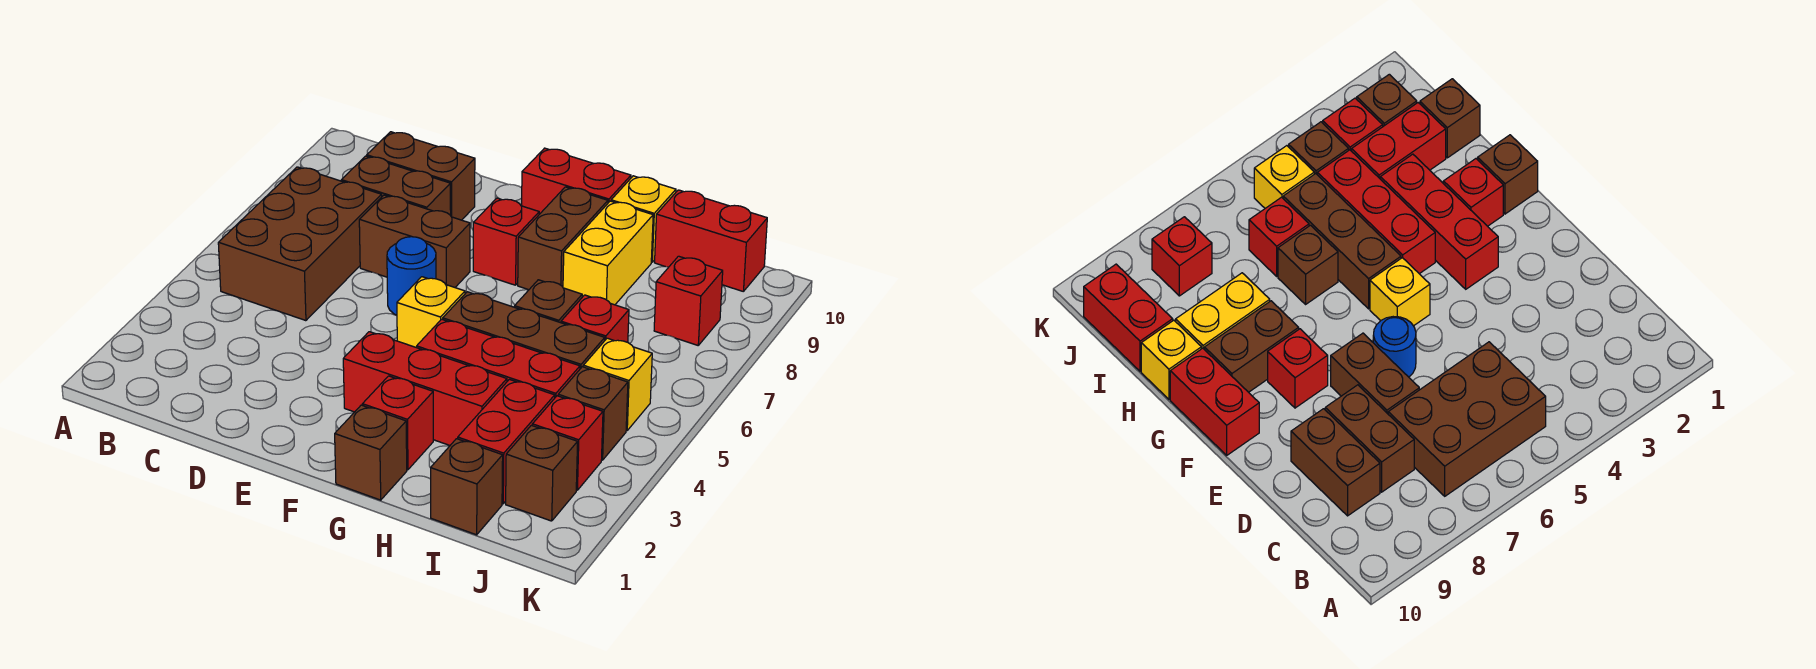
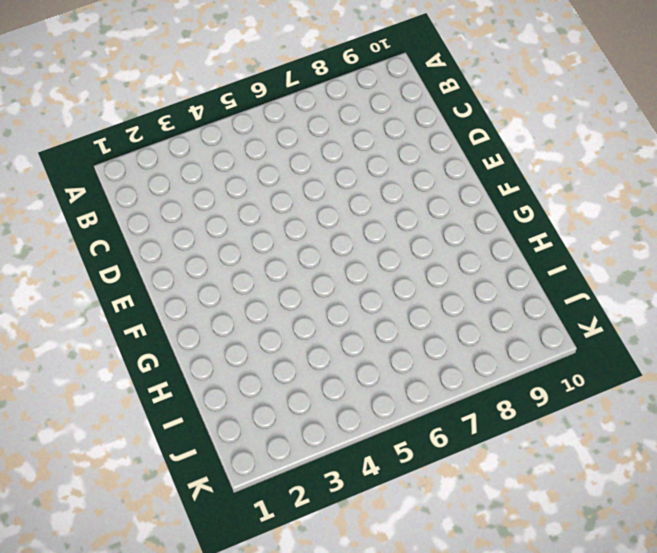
none -> brown brick B5:C7 level 1
none -> brown brick C8:D8 level 1
none -> brown brick C9:D9 level 1

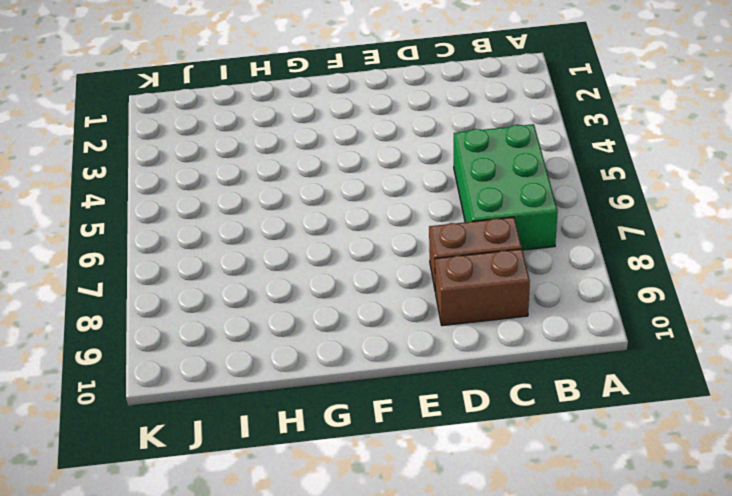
green brick B5:C7 level 1 -> brown brick B5:C7 level 1
none -> brown brick D7:E7 level 1
none -> blue round brick E6 level 1
none -> red brick F3:H3 level 1

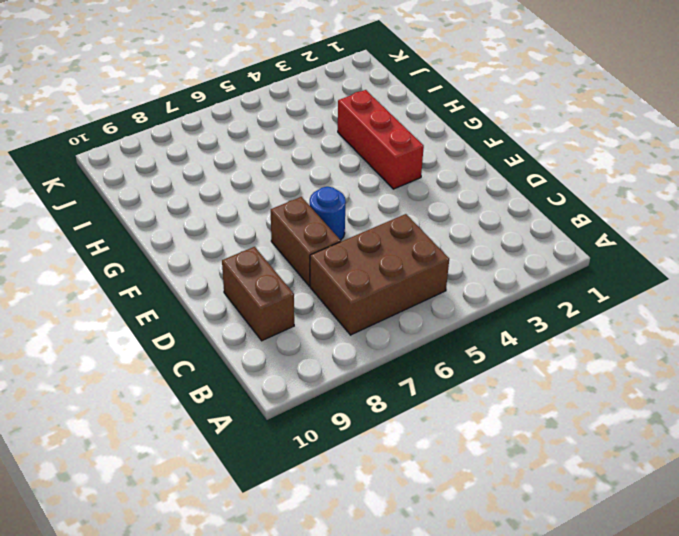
none -> brown brick C8:D8 level 1
none -> yellow brick F5 level 1
none -> red brick F8 level 1

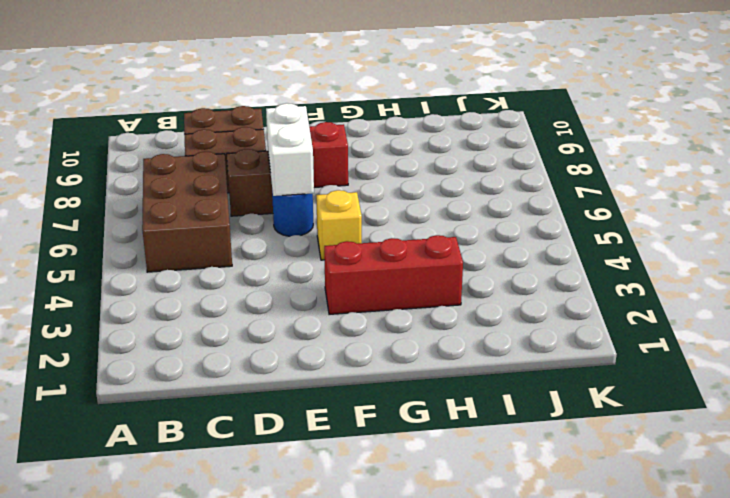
white brick E6:E7 level 2 -> none
none -> red brick F10:G10 level 1
none -> brown brick G1 level 1
none -> red brick G2 level 1

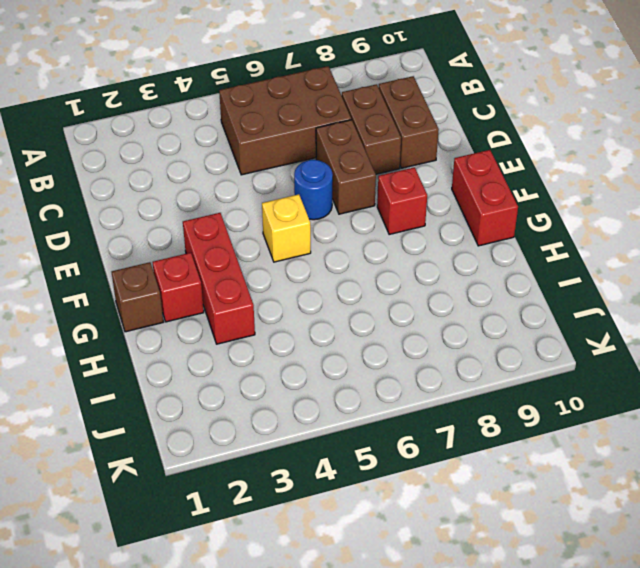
none -> red brick G4:I4 level 1
none -> brown brick G5:I5 level 1
none -> brown brick G8:G9 level 1

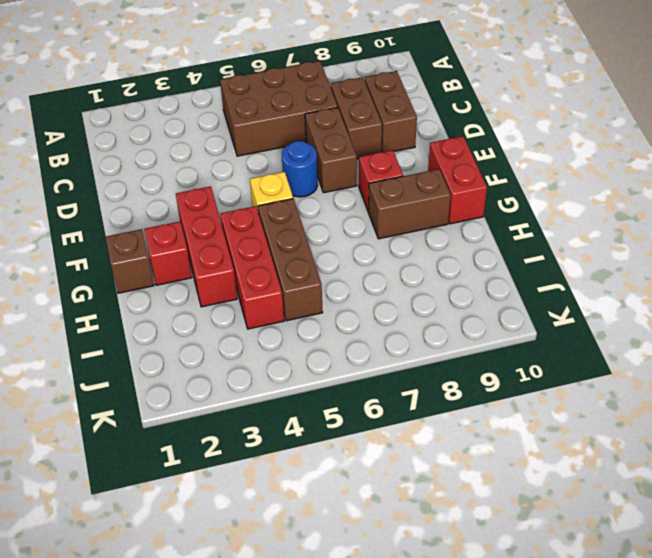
none -> brown brick H6 level 1
none -> yellow brick H8:H9 level 1
none -> yellow brick H10 level 1

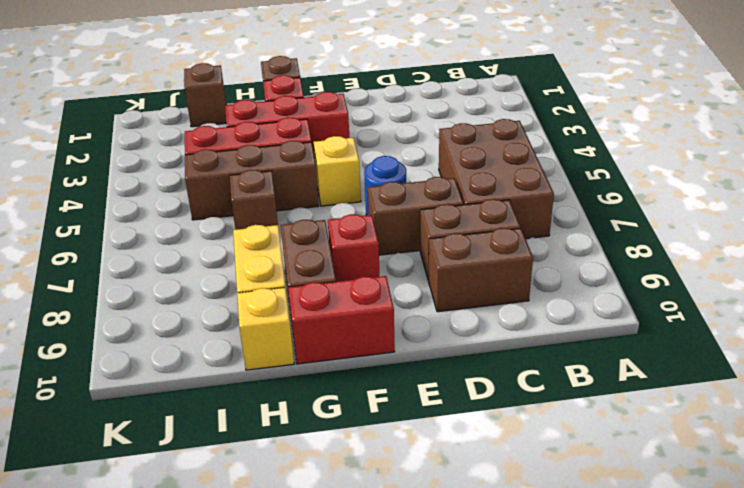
none -> red brick I2:I3 level 1
none -> red brick I6 level 1
none -> red brick I10:J10 level 1

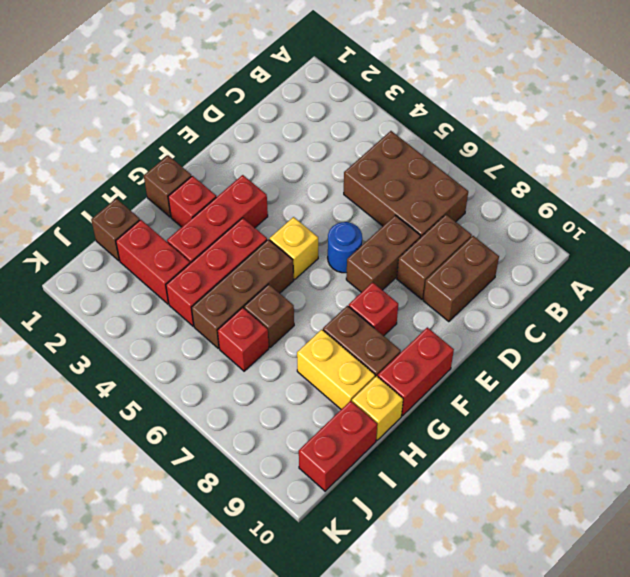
none -> brown brick J2 level 1
none -> red brick J3 level 1
none -> brown brick J4 level 1

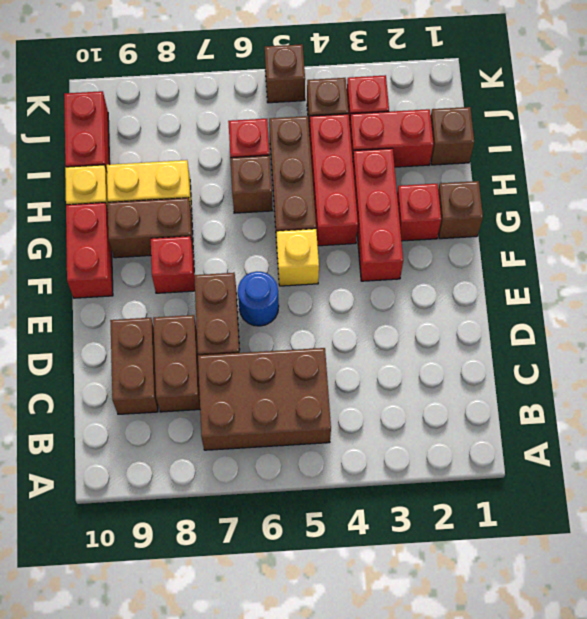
brown brick K5 level 1 -> brown brick J2 level 1
none -> yellow brick J5 level 1
none -> red brick J8 level 1

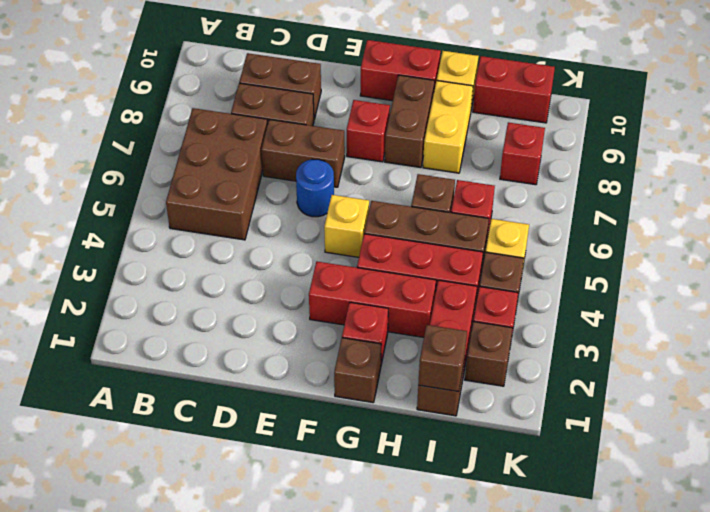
brown brick I1 level 2 -> none

